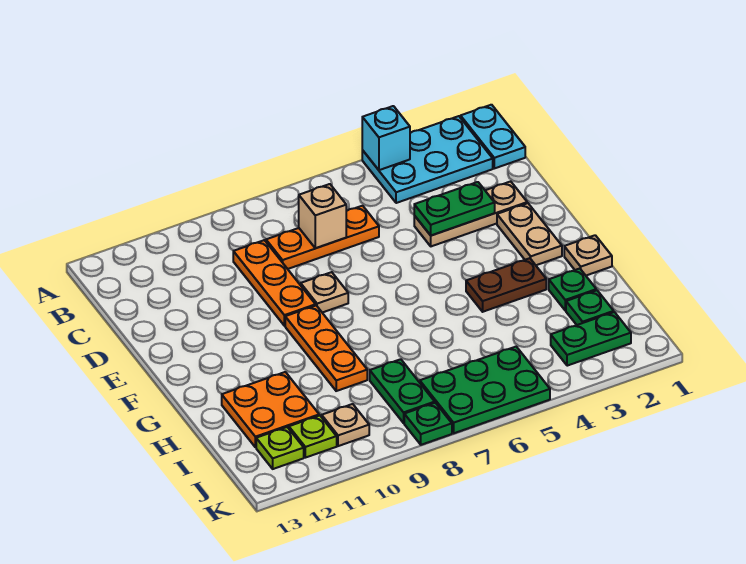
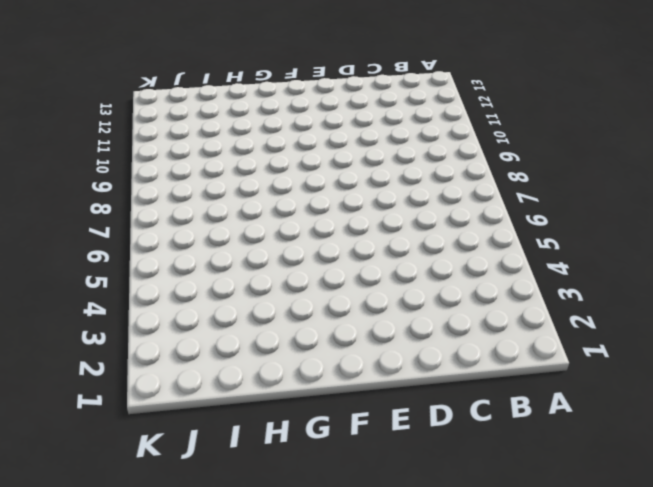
none -> cyan plate A1:B1 level 1
none -> cyan plate A2:B4 level 1
none -> orange plate C6:C8 level 1

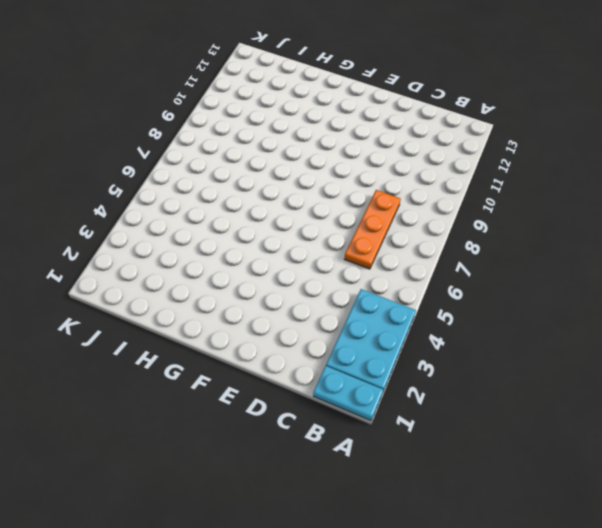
none -> orange plate C9:E9 level 1
none -> tan plate D2:D4 level 1
none -> tan plate E2:F2 level 1

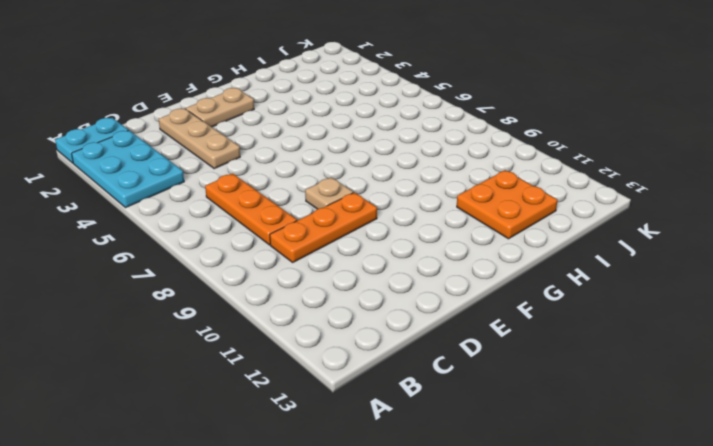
none -> orange plate F9:H9 level 1
none -> tan plate G1 level 1
none -> brown plate G3:G4 level 1

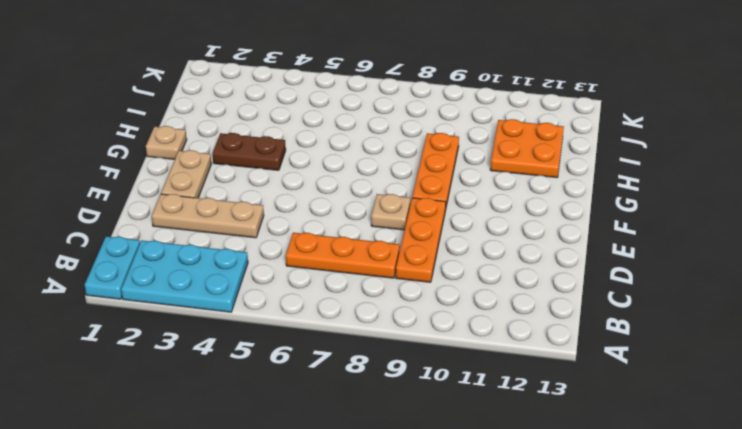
none -> green plate H2 level 1
none -> green plate I2 level 1
none -> green plate I8:J8 level 1

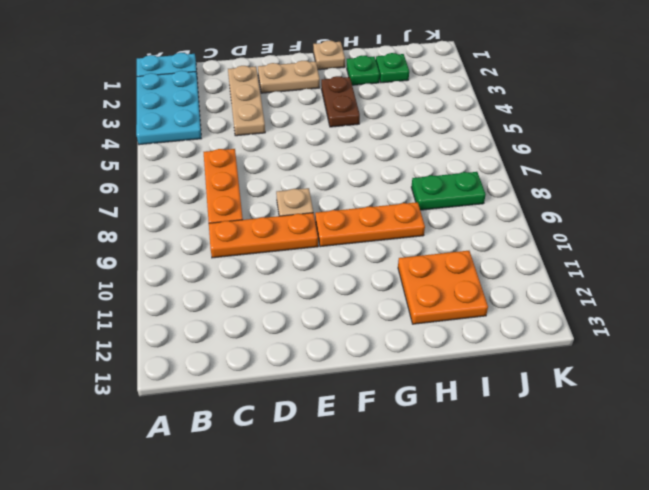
none -> green plate J2:J3 level 1
none -> green plate J5:K7 level 1
none -> tan plate J10 level 1

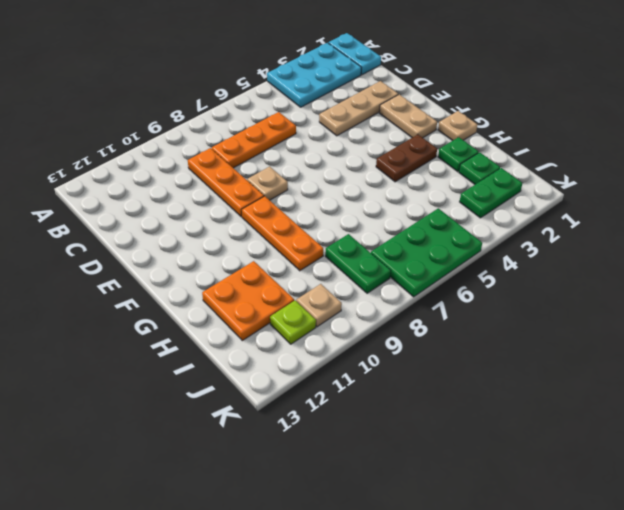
none -> lime plate J12 level 1
none -> green plate K8 level 1
none -> cyan brick A4 level 2

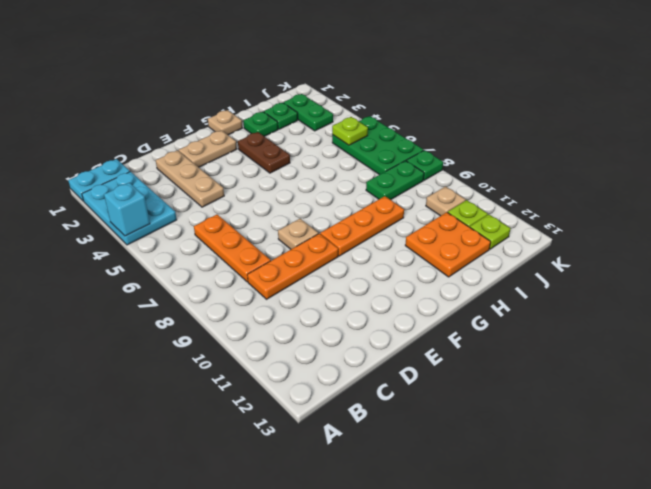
lime plate J5 level 2 -> none
none -> tan brick C7 level 2
none -> green plate D3:D4 level 2

